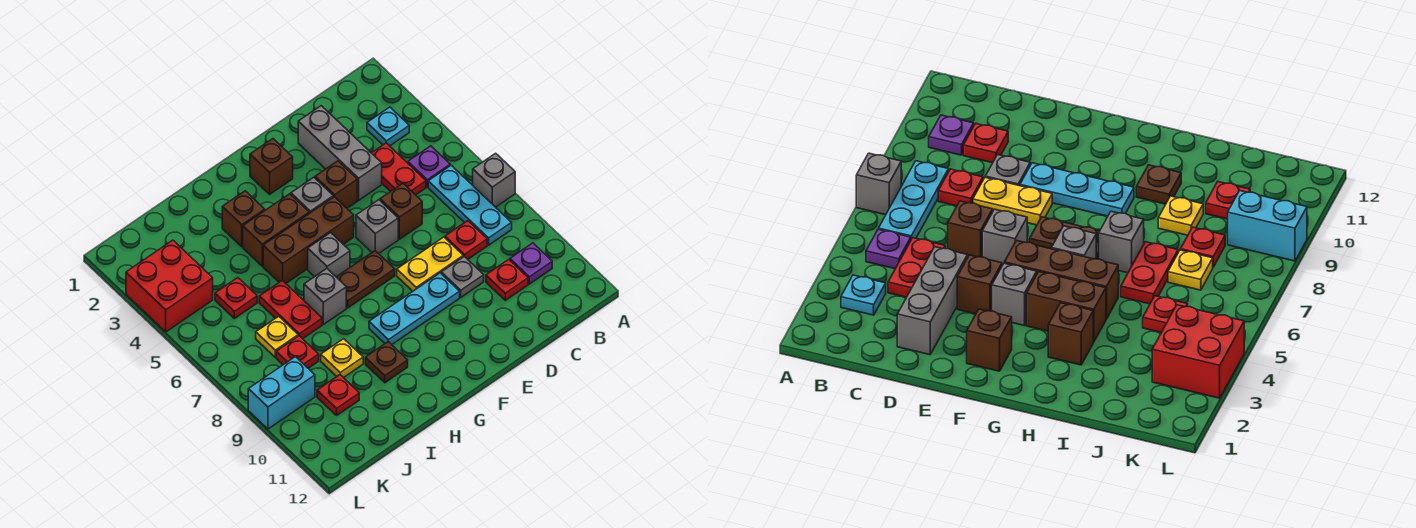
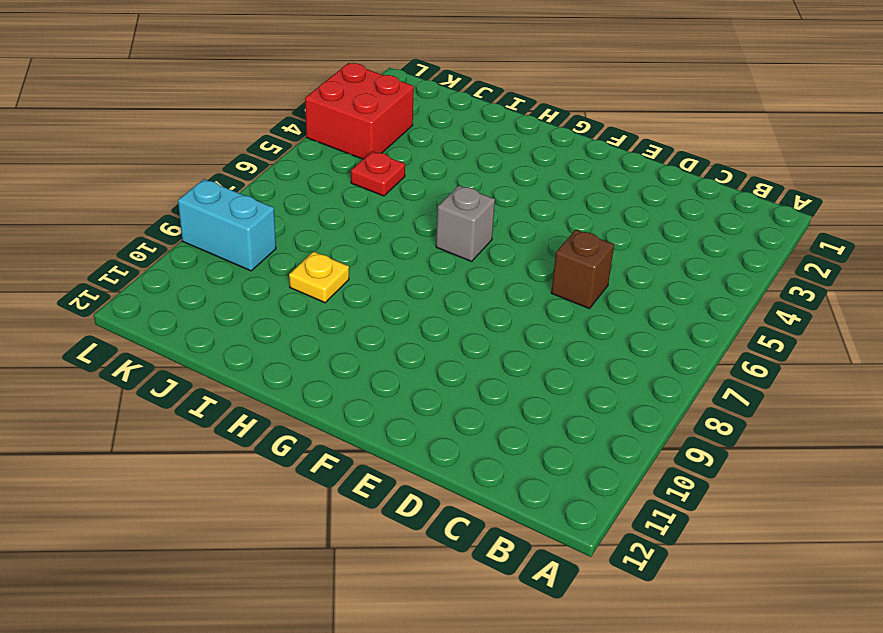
none -> grey brick A7 level 1
none -> cyan plate B3 level 1
none -> purple plate B5 level 1
none -> cyan plate B6:B8 level 1

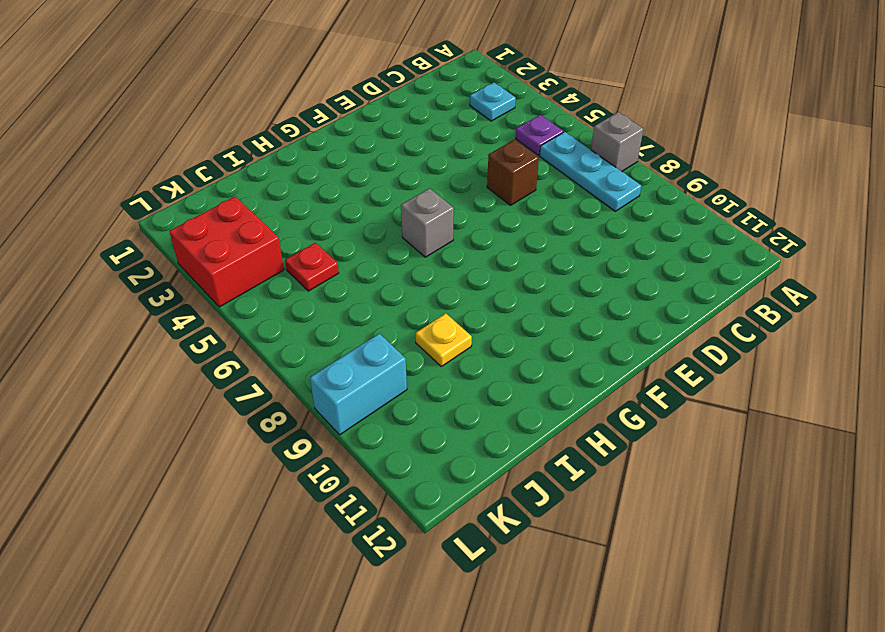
none -> purple plate B10 level 1
none -> red plate C4:C5 level 1
none -> red plate C8 level 1
none -> red plate C10 level 1

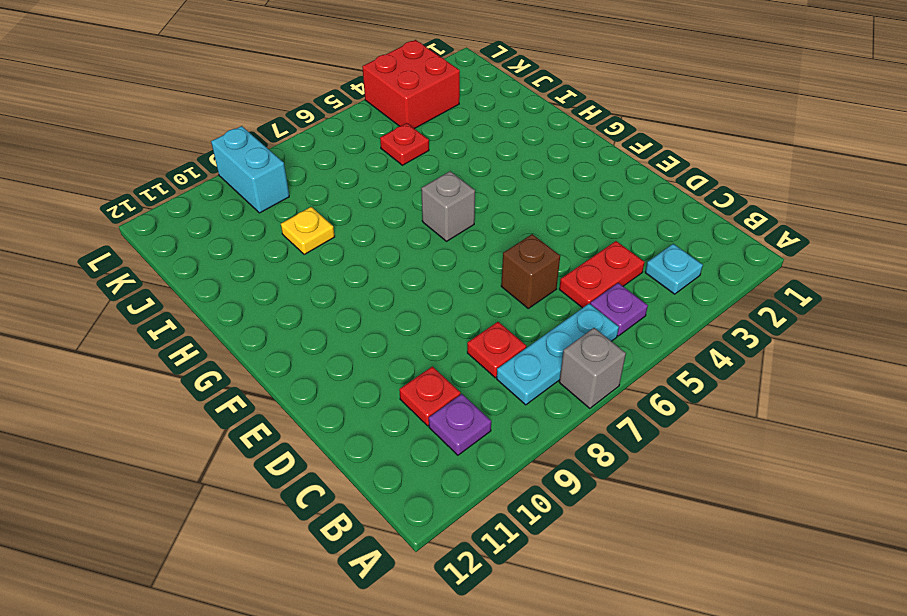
none -> grey brick D2:D4 level 1
none -> yellow plate D8:E8 level 1
none -> grey plate D9 level 1
none -> brown brick E4 level 1

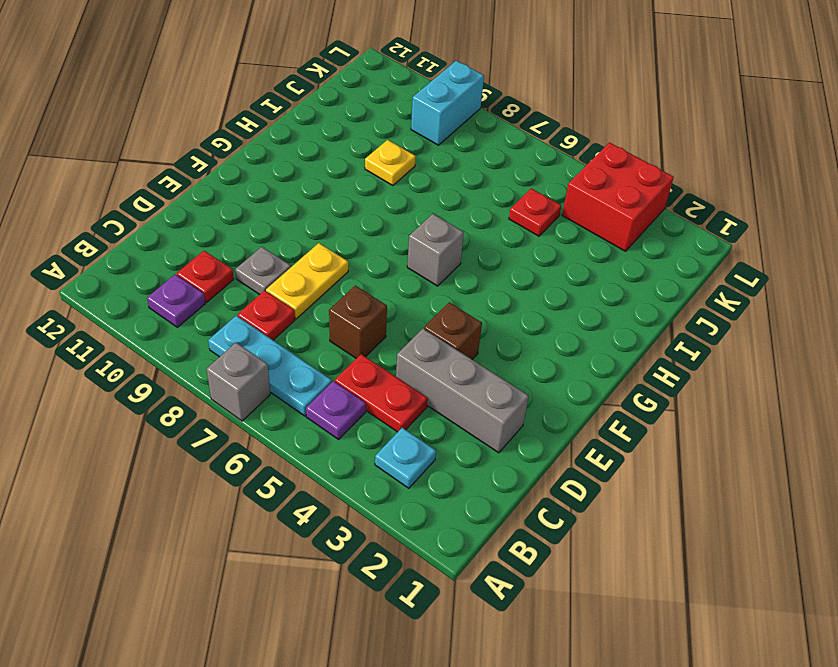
none -> grey brick E6 level 1
none -> cyan plate E9:G9 level 1
none -> brown brick F2 level 1
none -> grey brick F4 level 1

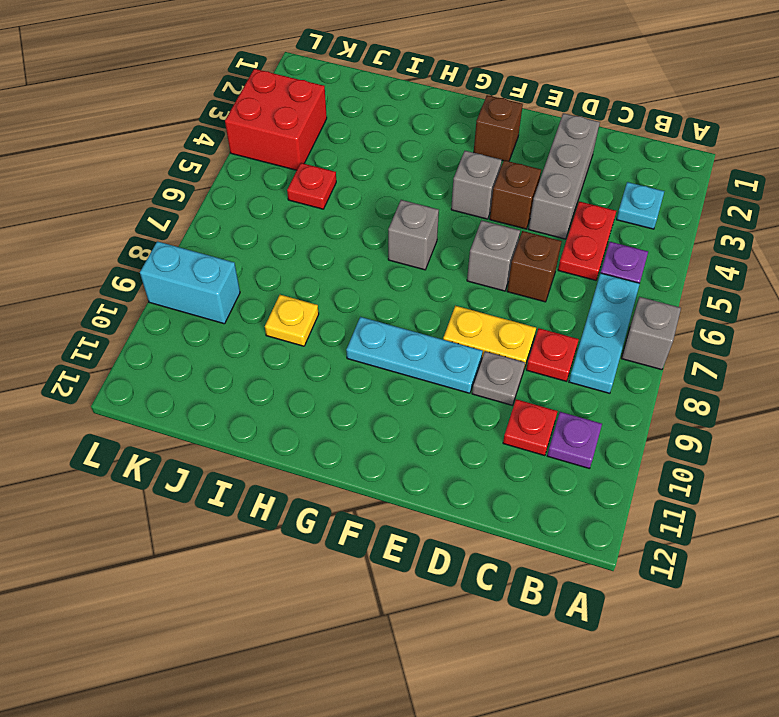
none -> brown brick F5:H5 level 1
none -> brown plate F7:G7 level 1
none -> brown brick G4:H4 level 1
none -> brown brick H3 level 1

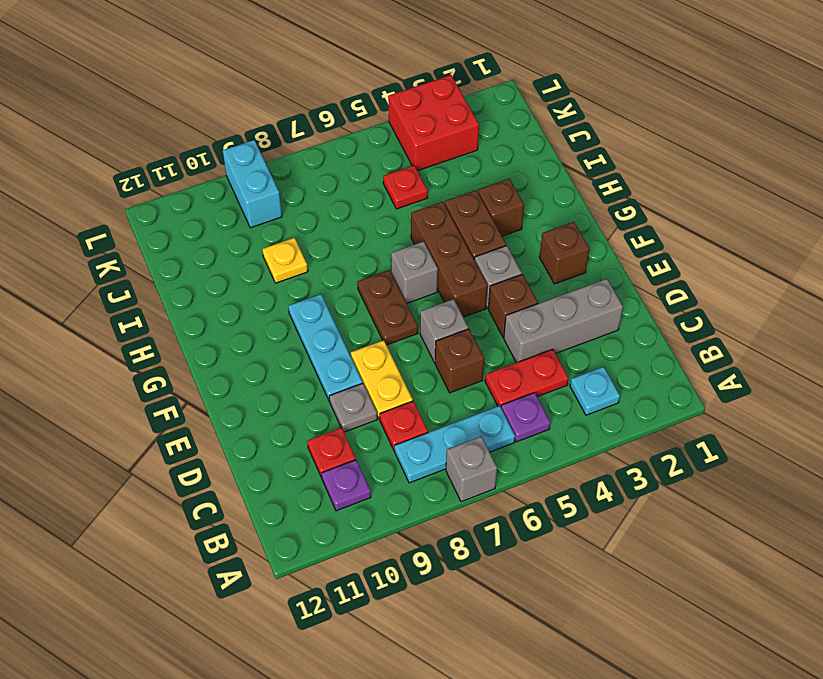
none -> grey brick H7 level 1
none -> brown plate H10 level 1
none -> red plate I6:I7 level 1
none -> yellow plate J7 level 1

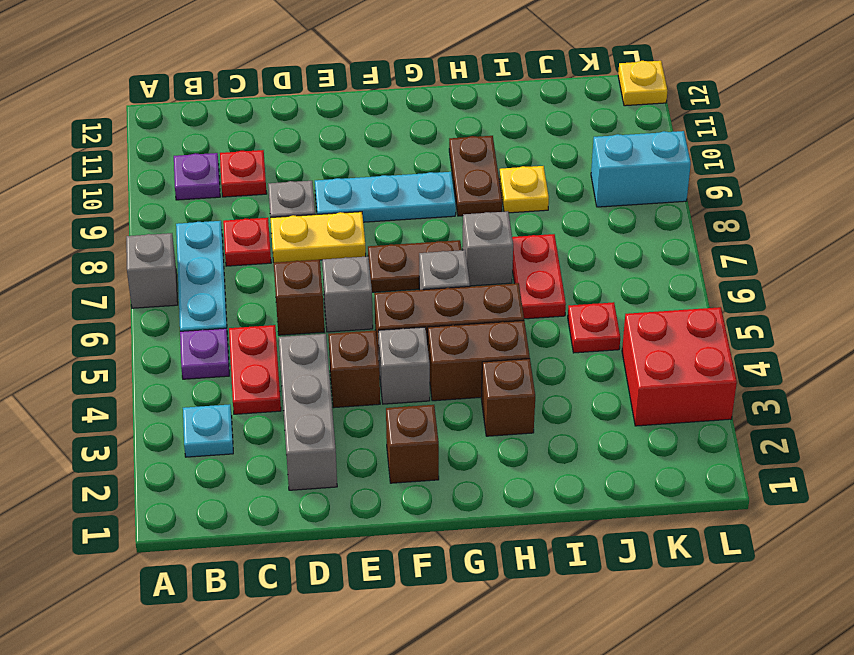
brown plate H9:H10 level 1 -> brown plate H10 level 1
yellow plate L12 level 1 -> yellow plate J7 level 1
none -> red plate J8 level 1
none -> red plate J10 level 1

